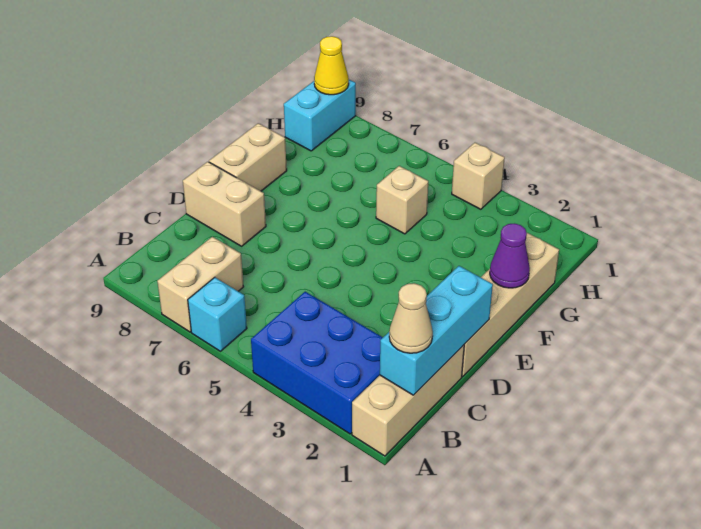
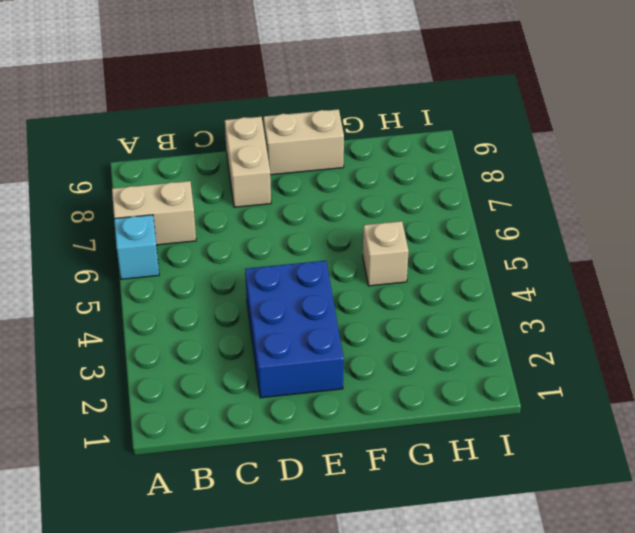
blue brick D2:E4 level 1 -> blue brick A2:B4 level 1
none -> tan brick A1:C1 level 1
none -> tan brick D1:G1 level 1
none -> cyan brick H9:I9 level 1

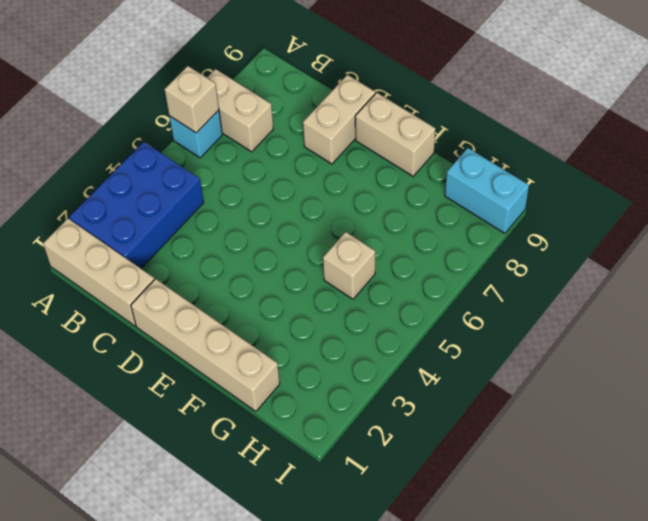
tan brick A6 level 2 -> tan brick I4 level 1
none -> cyan brick B1:D1 level 2
none -> purple cone F1 level 2
none -> yellow cone I9 level 2

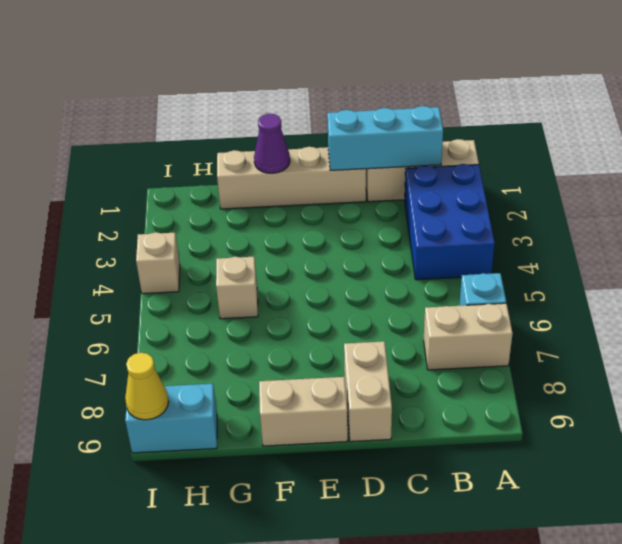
none -> tan cone B1 level 3

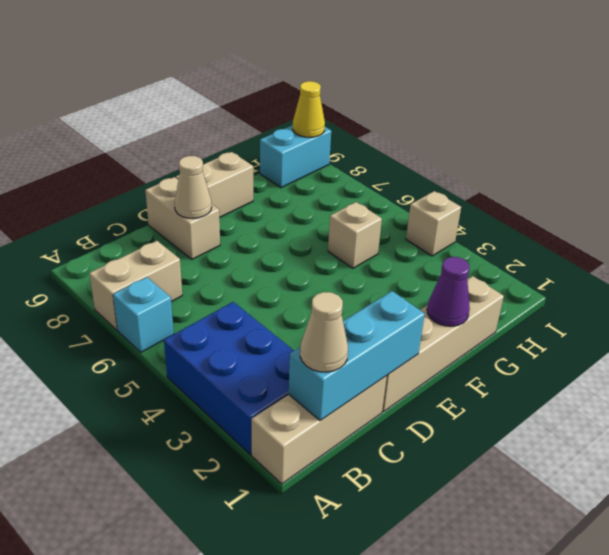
tan cone D8 level 2 -> none

